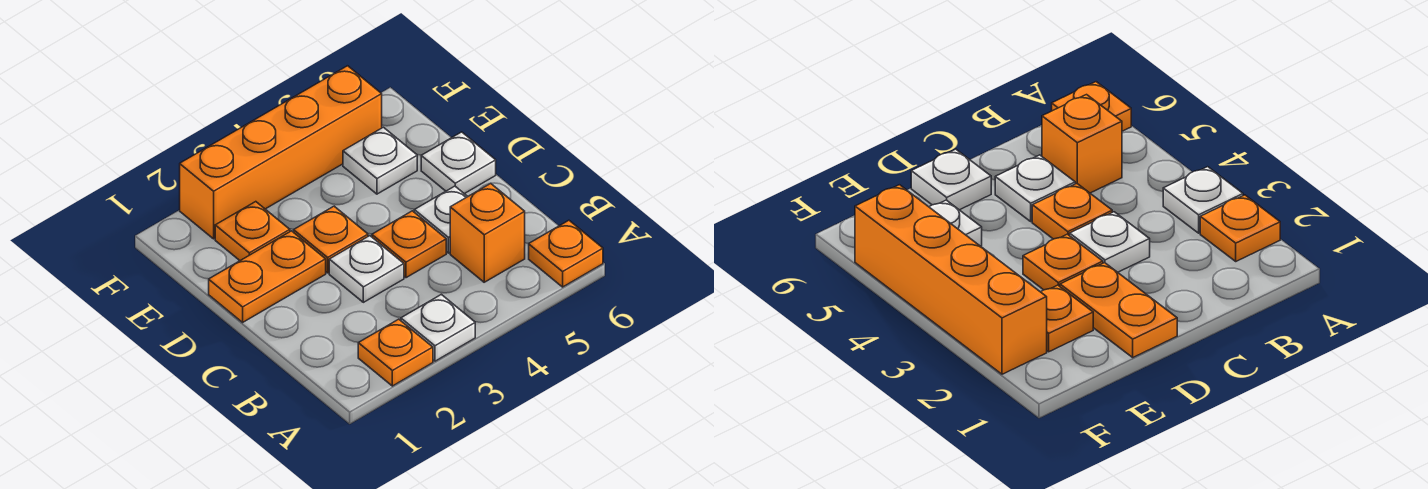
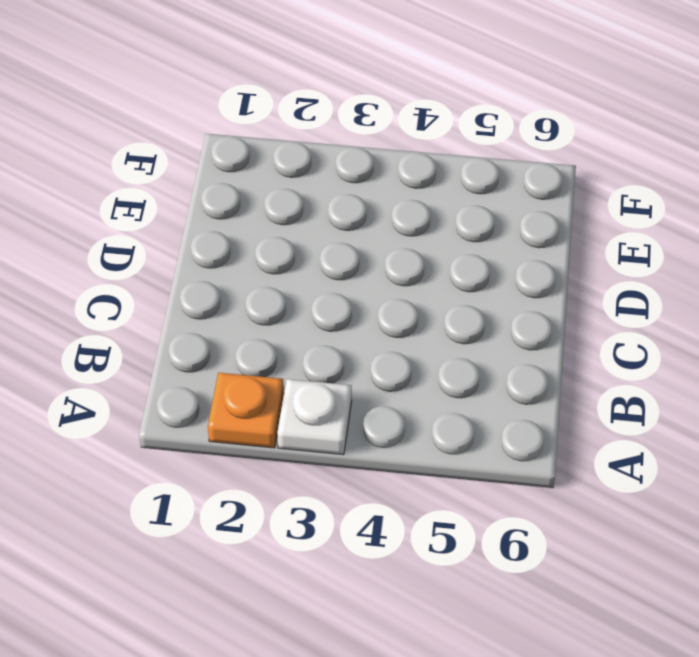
none -> orange plate A6 level 1
none -> orange brick B5 level 1
none -> white plate C3 level 1

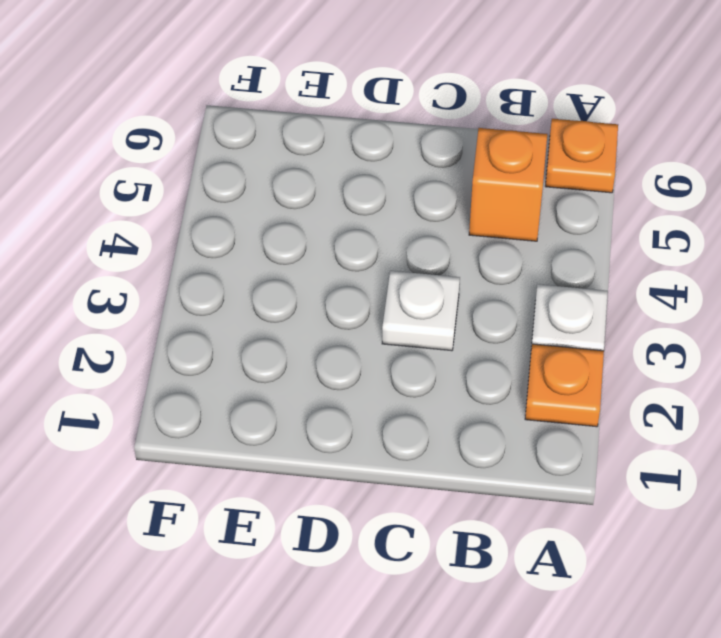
none -> orange plate C4 level 1
none -> white plate C5 level 1
none -> orange plate D1:D2 level 1

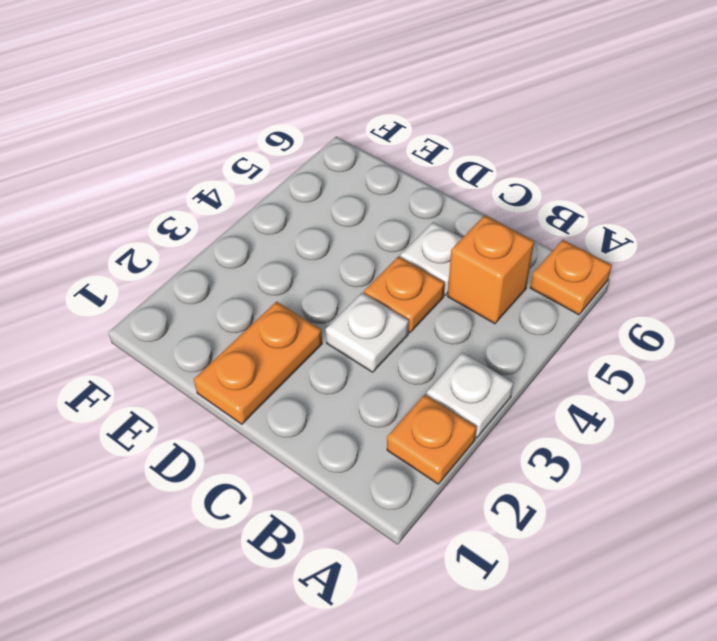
none -> orange plate D3 level 1
none -> white plate D6 level 1
none -> orange plate E2 level 1

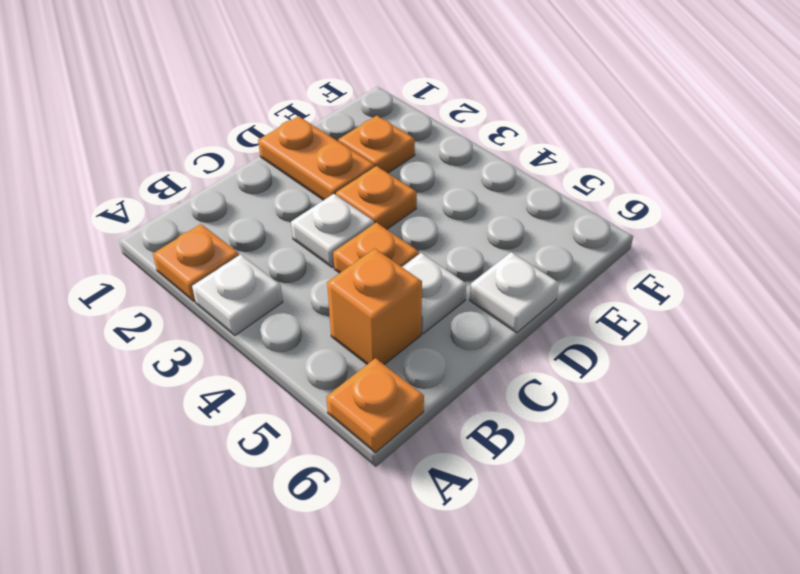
none -> white plate E5 level 1
none -> orange brick F2:F5 level 1

